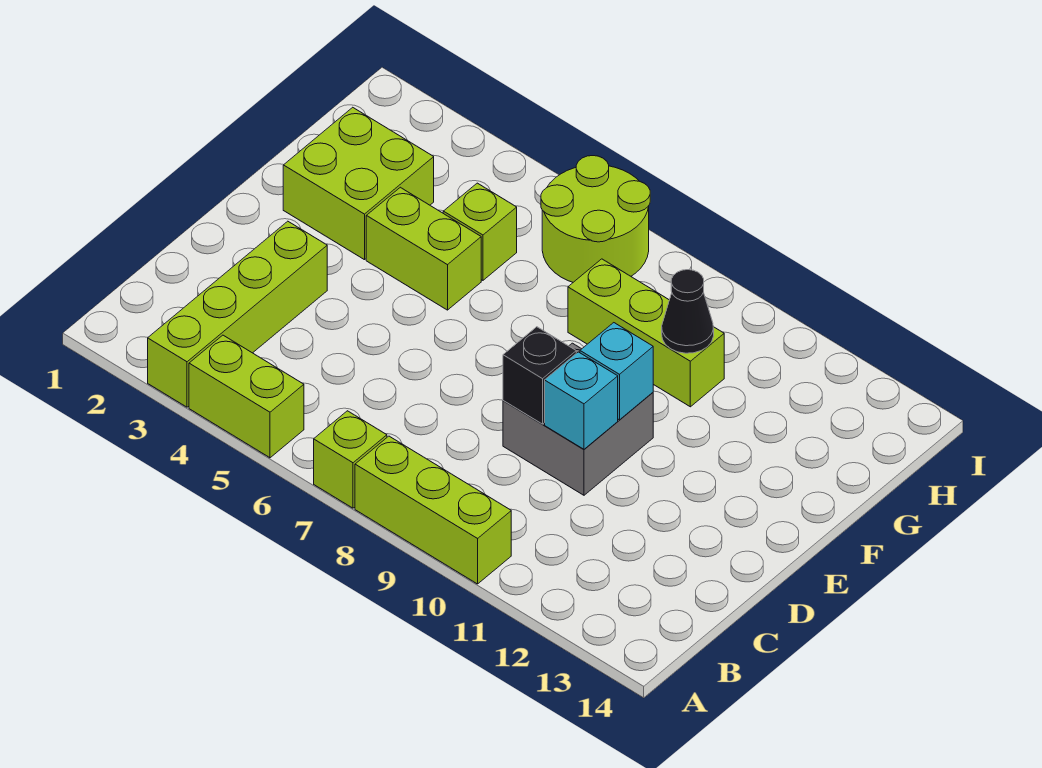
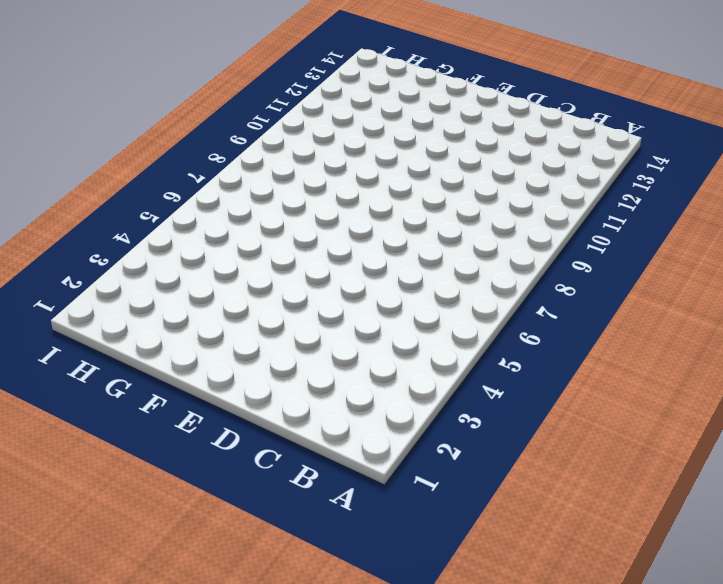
none -> lime brick A3:D3 level 1
none -> lime brick A4:A5 level 1
none -> lime brick A7 level 1

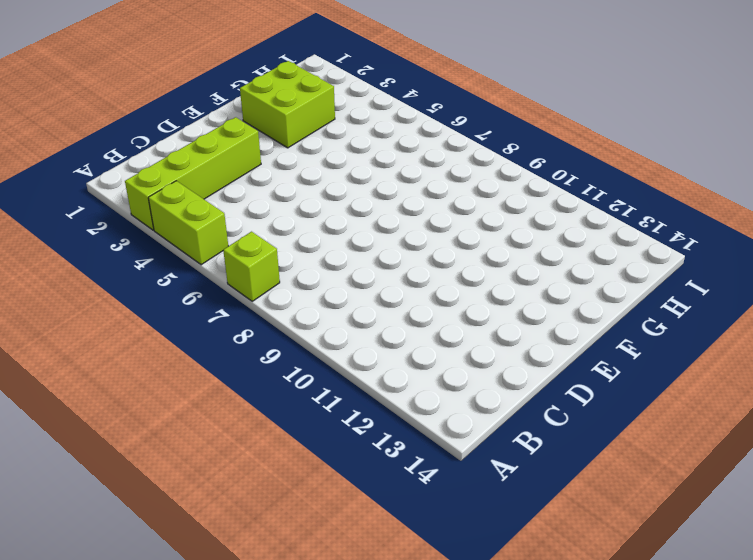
none -> lime brick A8:A10 level 1
none -> grey brick D9:E10 level 1
none -> lime brick F4:F5 level 1

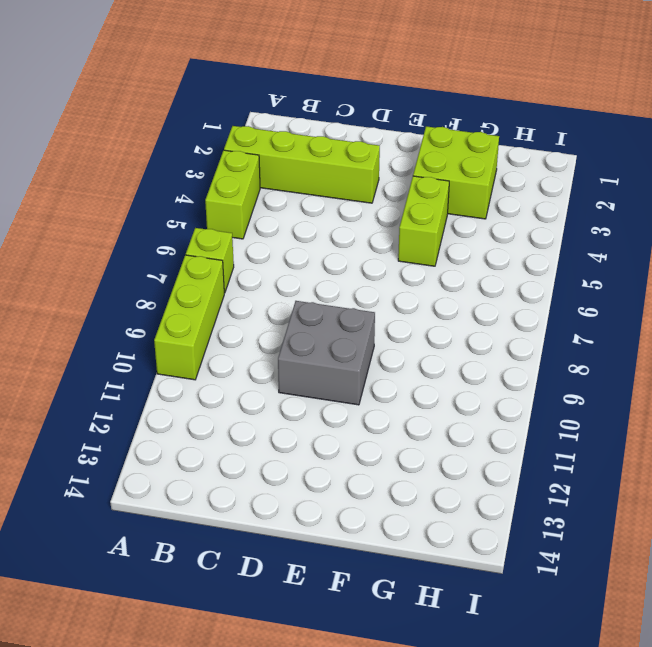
none -> lime brick G5 level 1
none -> lime brick G8:G10 level 1
none -> lime round brick H6:I7 level 1

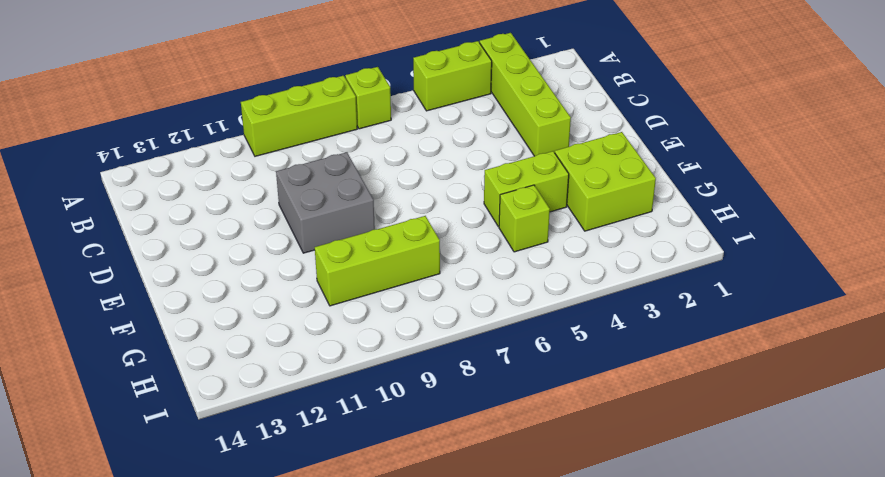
none -> lime round brick H6:I7 level 1
none -> black brick D9 level 2
none -> cyan brick D10 level 2

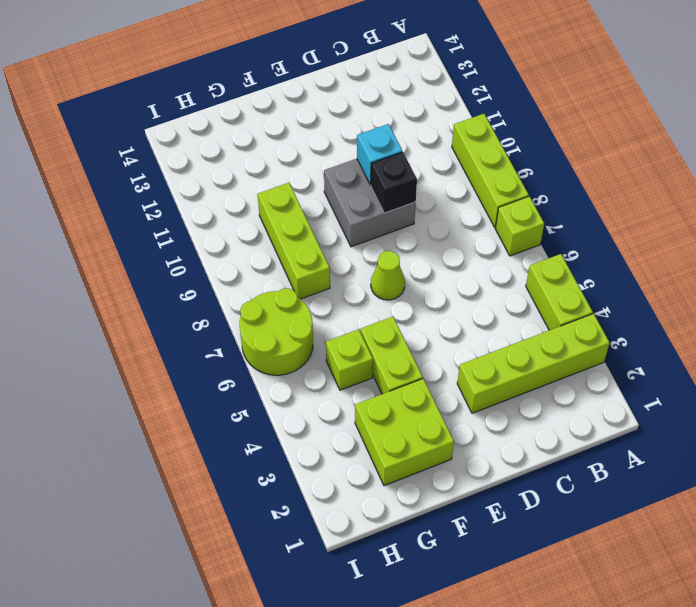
lime cone E7 level 1 -> none
none -> cyan brick E10 level 2
none -> black cone G10 level 2

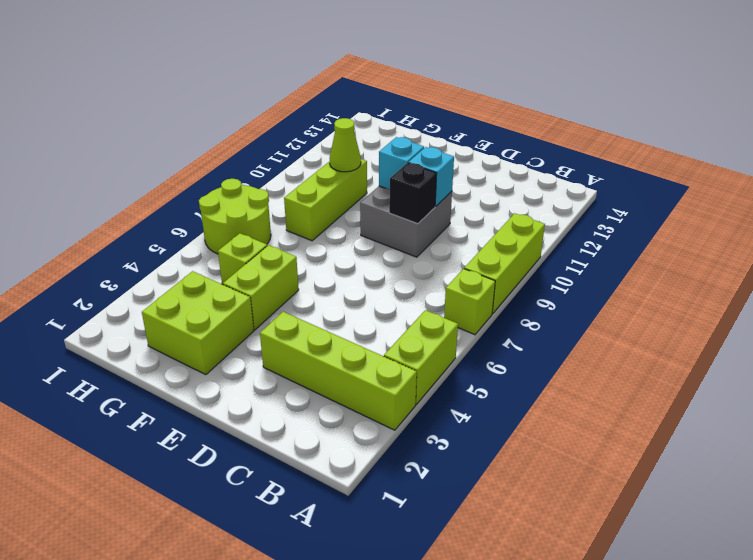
lime cone G10 level 2 -> black cone G10 level 2

